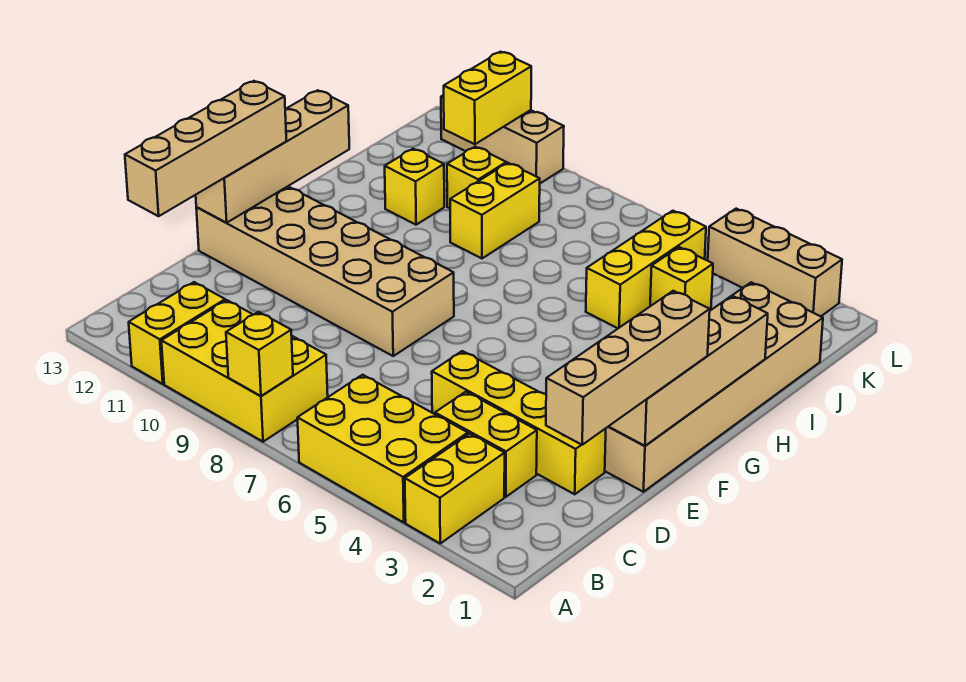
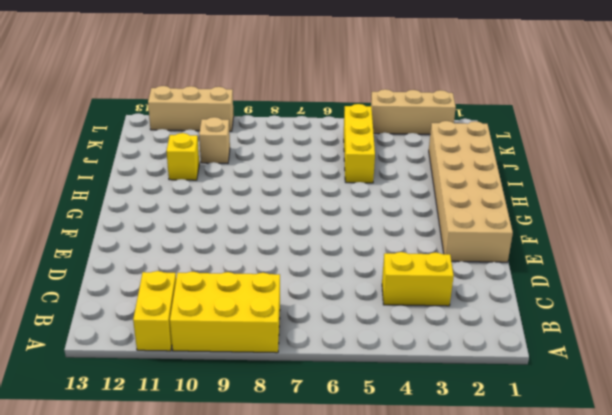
tan brick J10 level 1 -> yellow brick J10 level 1
none -> yellow brick A3:B3 level 1
none -> yellow brick A4:B6 level 1
none -> yellow brick D2:D5 level 1

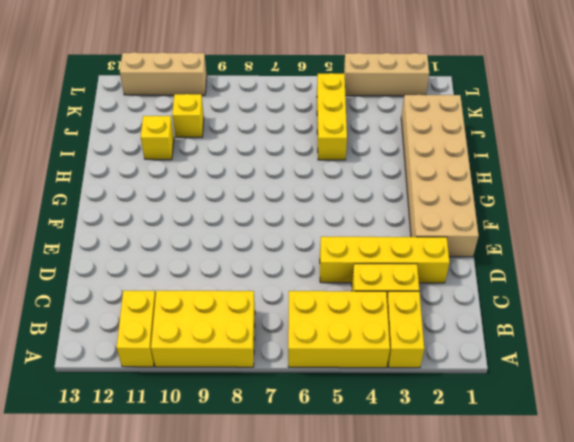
none -> tan brick E8:F13 level 1
none -> yellow brick I9:J9 level 1
none -> yellow brick J4 level 1

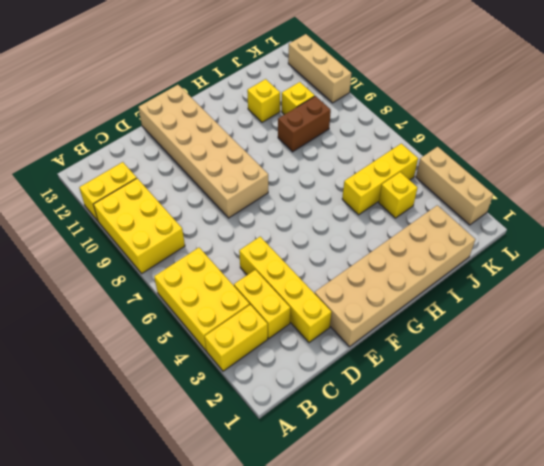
brown brick I9:J9 level 1 -> yellow brick I9:J9 level 1
none -> yellow brick A8 level 2
none -> tan brick E1:H1 level 2
none -> tan brick E13:H13 level 2

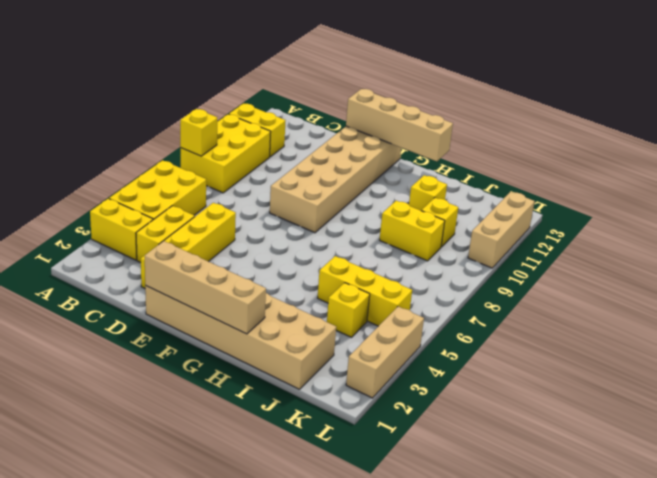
none -> yellow brick K11:L11 level 2
none -> tan brick C1:F1 level 3
none -> tan brick C13:F13 level 3

